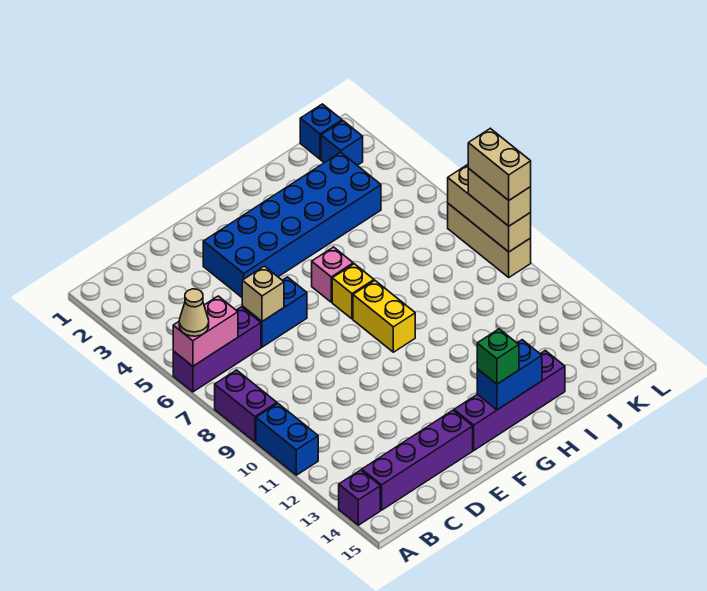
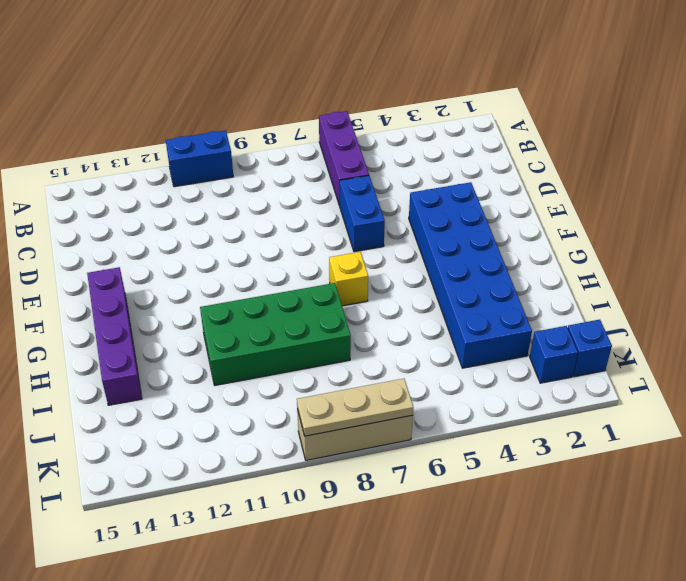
green brick H8:I11 level 1 -> none
tan plate L7:L9 level 2 -> tan brick L7:L9 level 2
none -> purple brick A8:A9 level 1
none -> purple brick A14 level 1
none -> purple brick B14:E14 level 1

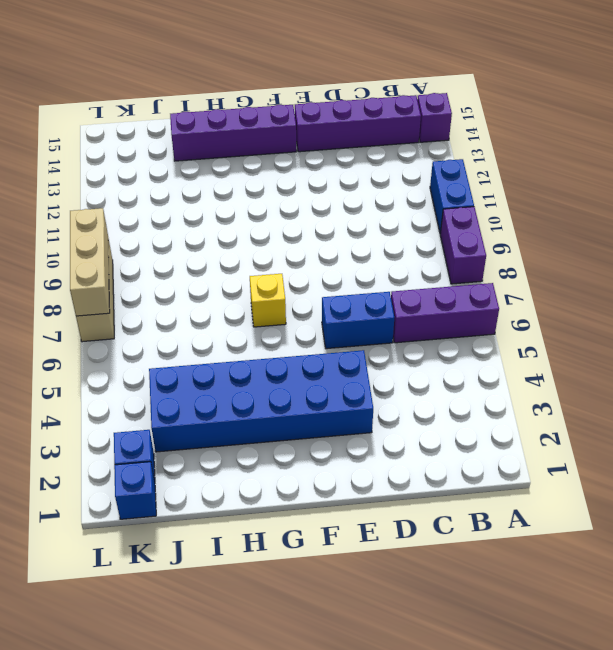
none -> pink brick G6 level 1
none -> yellow brick G8:G9 level 1
none -> pink brick A6:B6 level 2

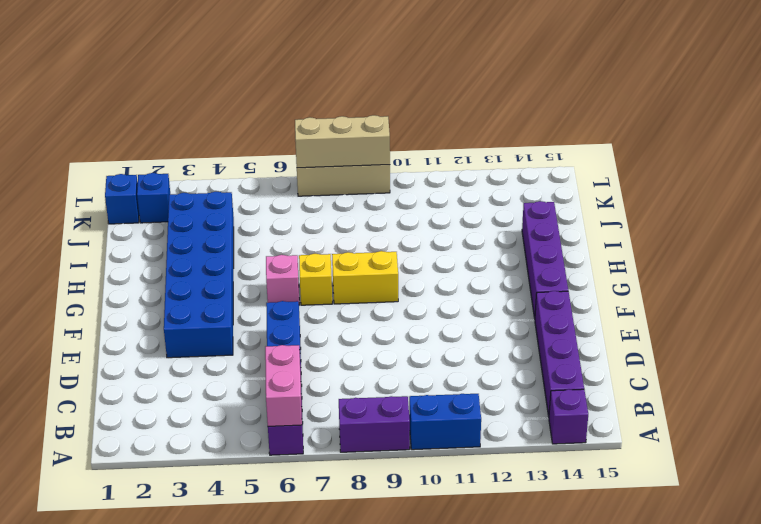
none -> tan brick D6 level 2
none -> blue brick G14:H14 level 2
none -> tan cone A6 level 3

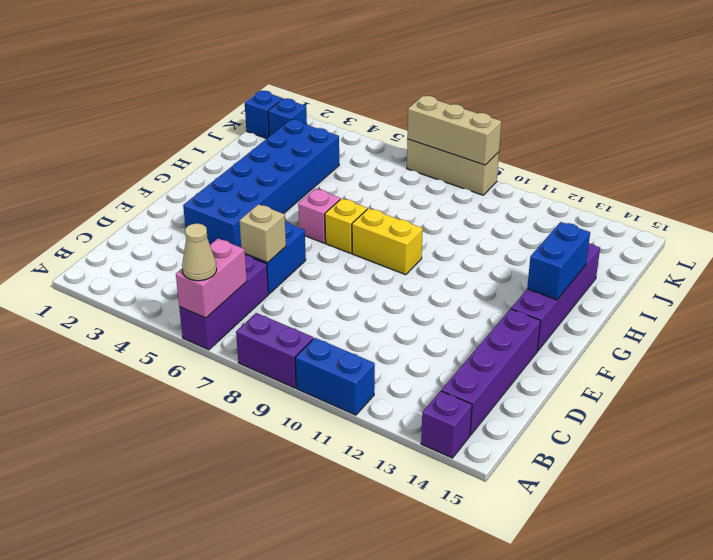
none -> green brick G14 level 3
none -> tan brick L8:L9 level 3
none -> tan brick L8:L9 level 4

